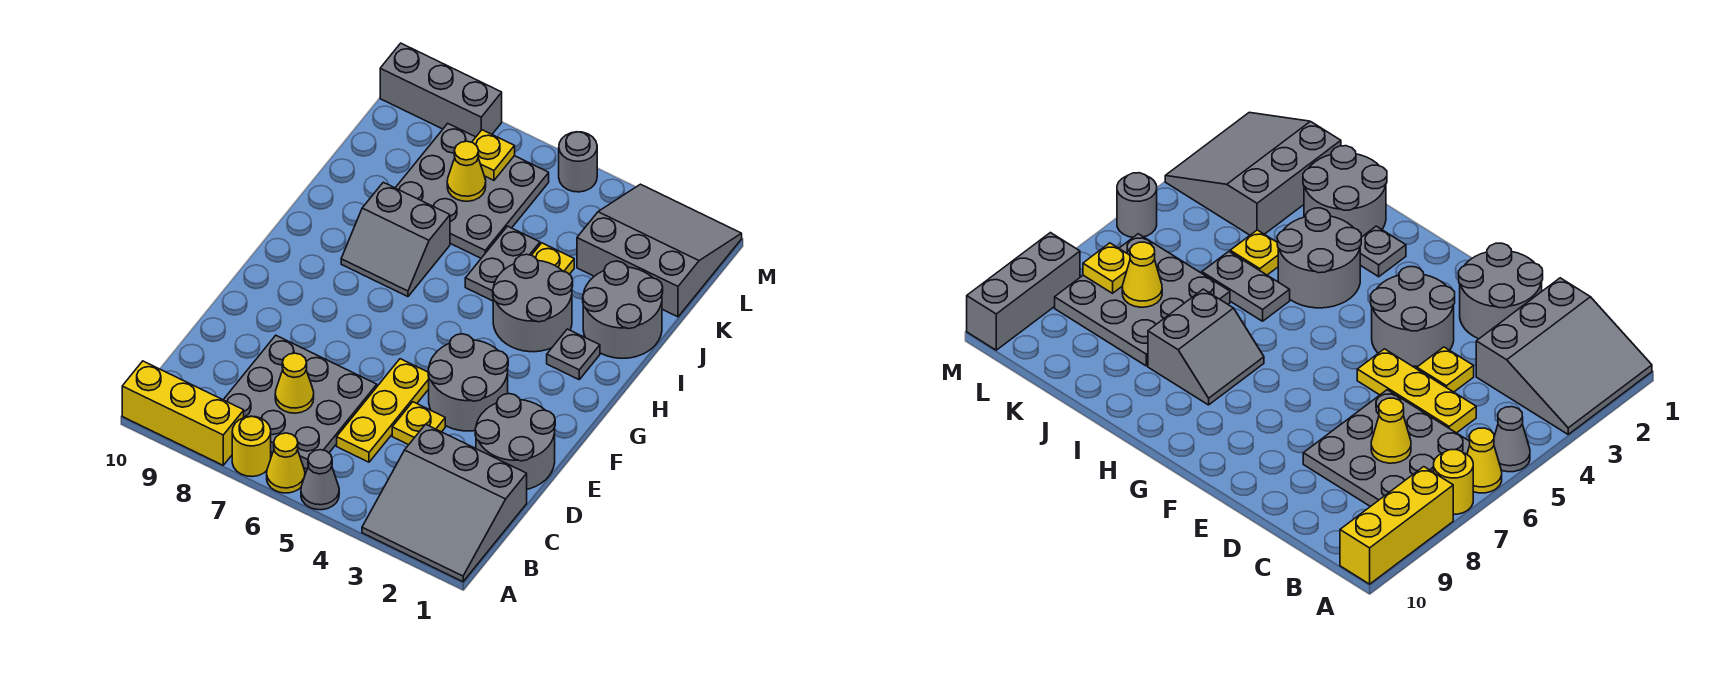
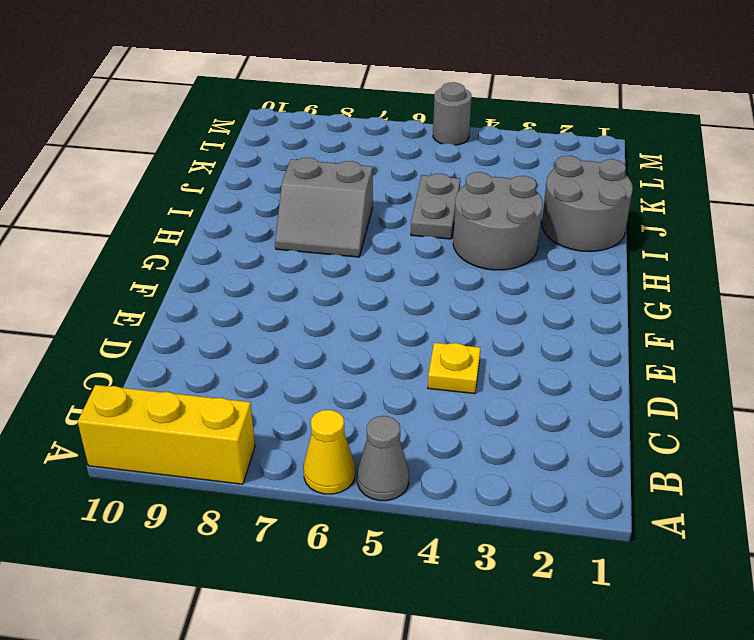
none -> grey slope A1:C3 level 1 top C
none -> yellow round brick A7 level 1
none -> grey plate B6:D8 level 1

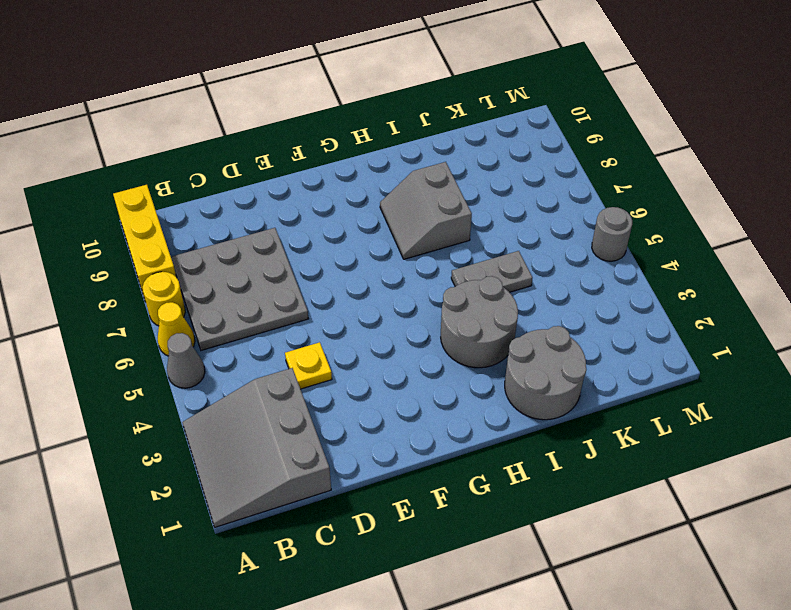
none -> yellow plate C5:E5 level 1
none -> grey round brick D1:E2 level 1
none -> grey round brick E3:F4 level 1

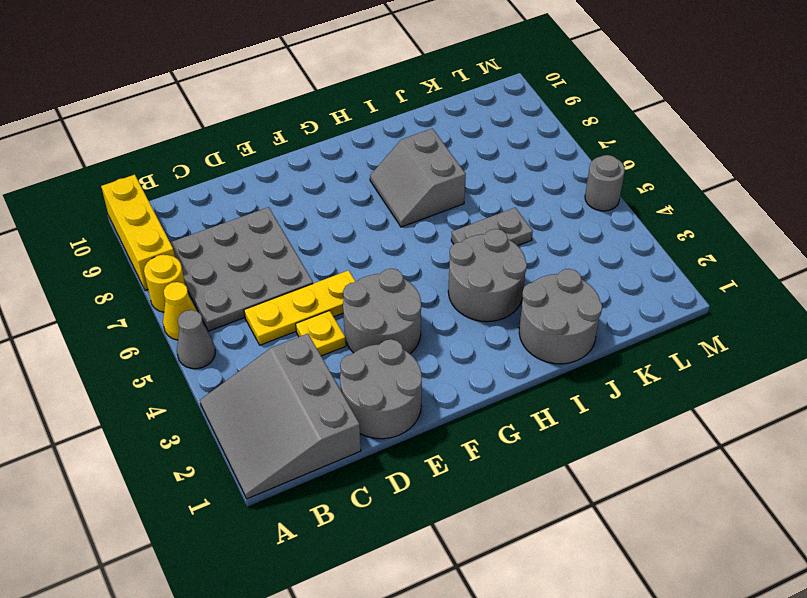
none -> grey plate H2 level 1
none -> yellow plate J4 level 1
none -> grey plate J6:L8 level 1

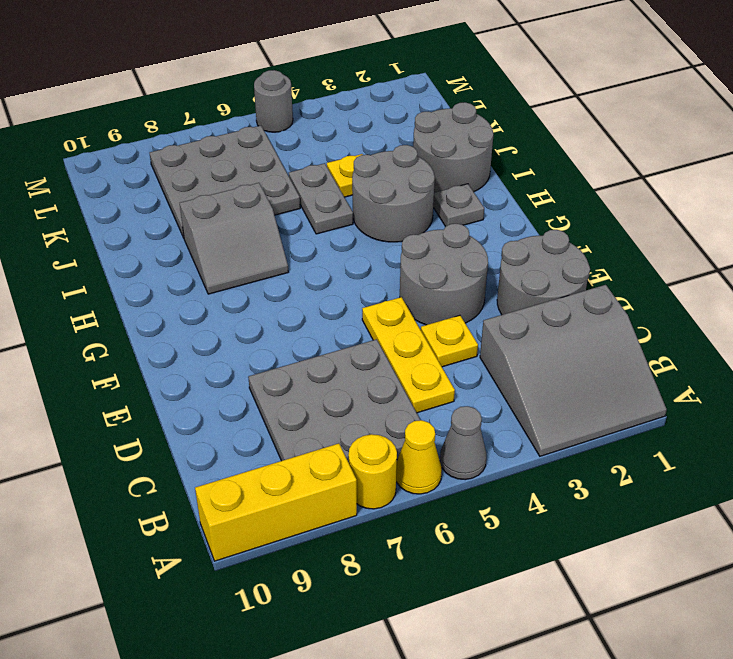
none -> grey slope K1:M3 level 1 top K
none -> grey brick M8:M10 level 1
none -> yellow cone C7 level 2

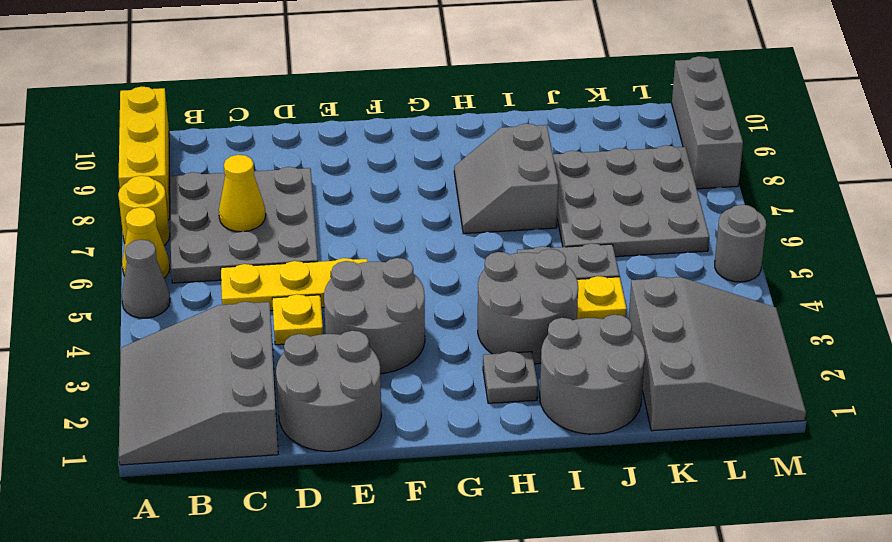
none -> yellow cone K7 level 2
none -> yellow plate L7 level 2

